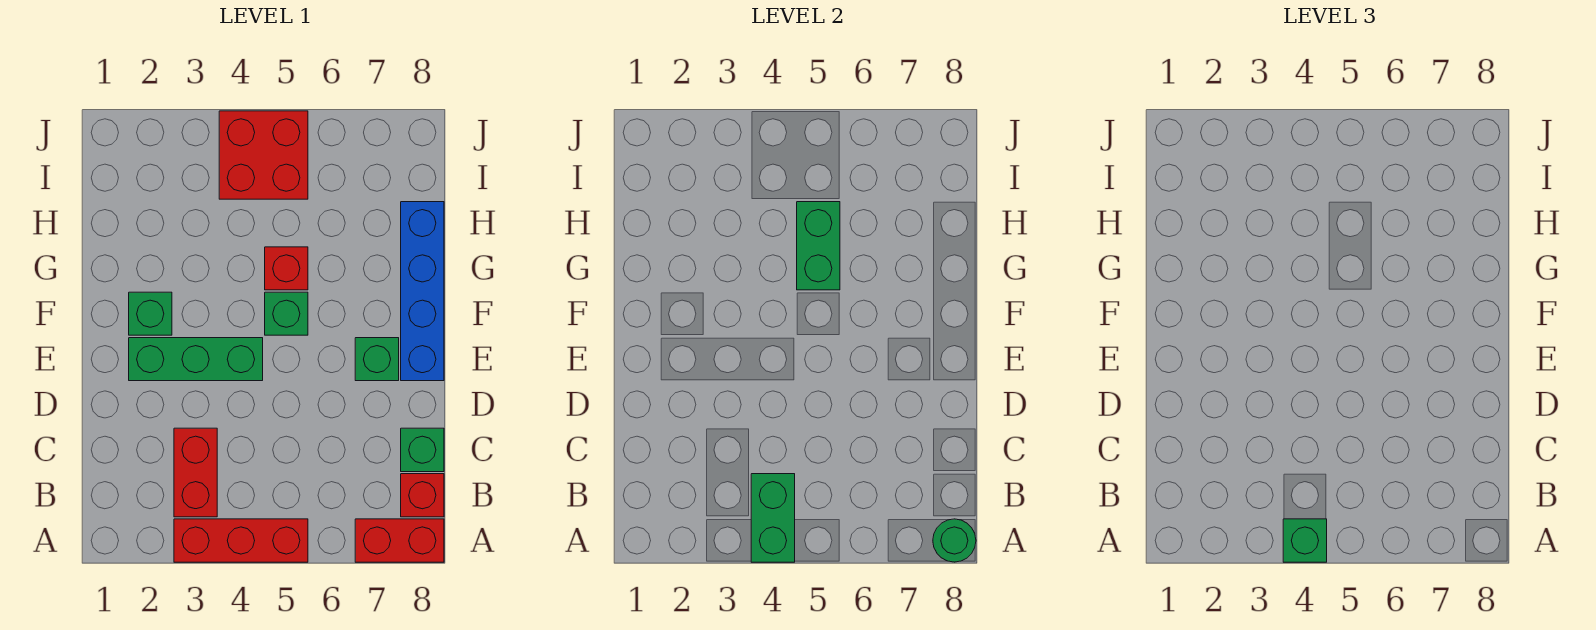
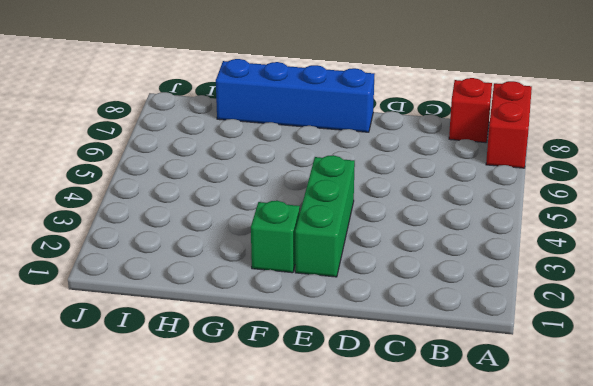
none -> red brick A3:A5 level 1
none -> red brick B3:C3 level 1
none -> green brick C8 level 1

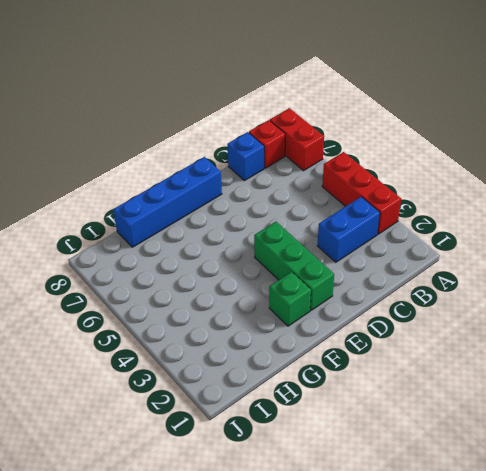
blue brick B3:C3 level 1 -> red brick B3:C3 level 1
blue brick C8 level 1 -> green brick C8 level 1
none -> green brick E7 level 1
none -> green brick F5 level 1
none -> red brick G5 level 1

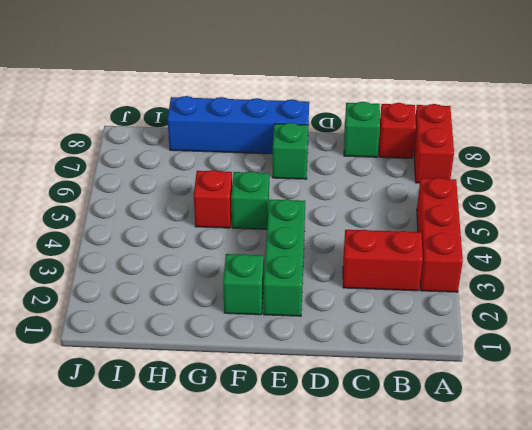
none -> red brick I4:J5 level 1
none -> green brick A4:B4 level 2
none -> green round brick A8 level 2

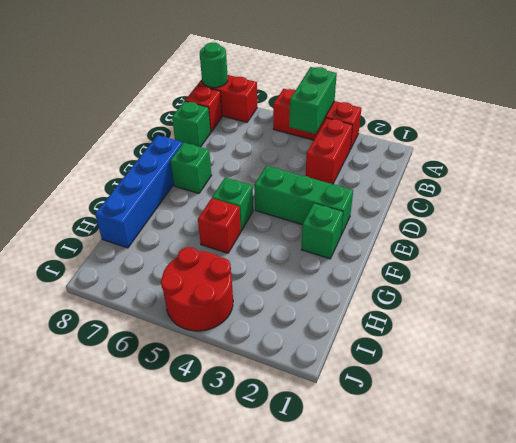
red round brick I4:J5 level 1 -> red brick I4:J5 level 1
none -> green brick G5:H5 level 2
none -> green brick A4 level 3

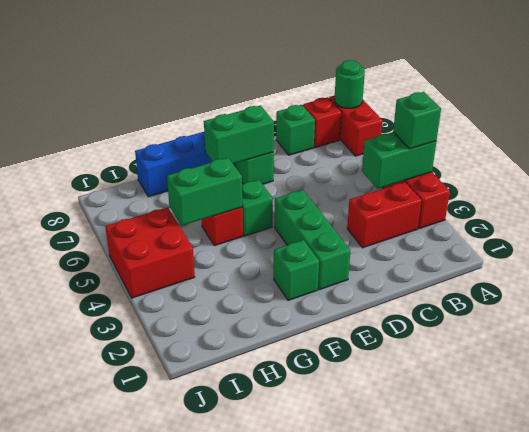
green brick E7:F7 level 2 -> none

